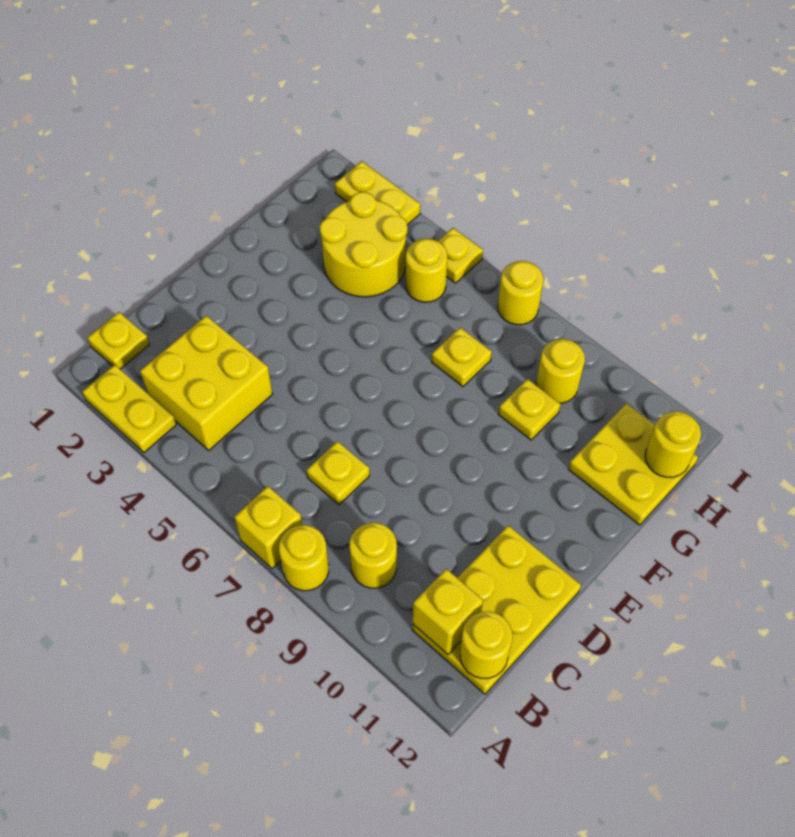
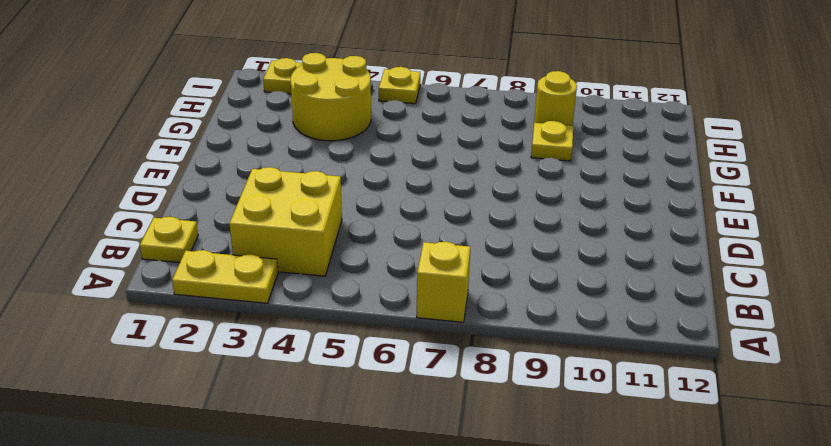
none -> yellow round brick A8 level 1
none -> yellow round brick B9 level 1
none -> yellow plate B11:D12 level 1

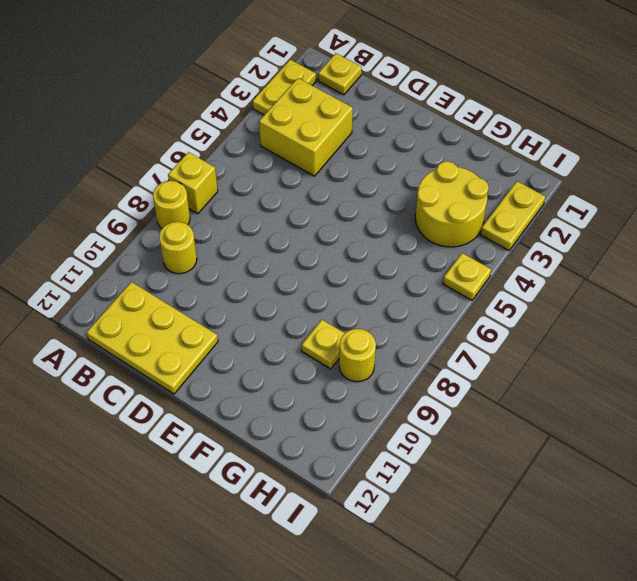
none -> yellow plate C7 level 1
none -> yellow plate G7 level 1
none -> yellow plate G11:H12 level 1

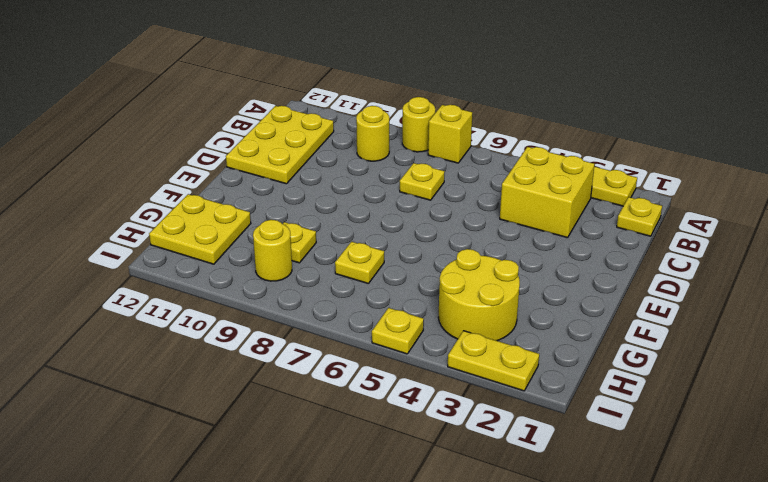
none -> yellow round brick H5 level 1
none -> yellow round brick I7 level 1
none -> yellow brick B11 level 2

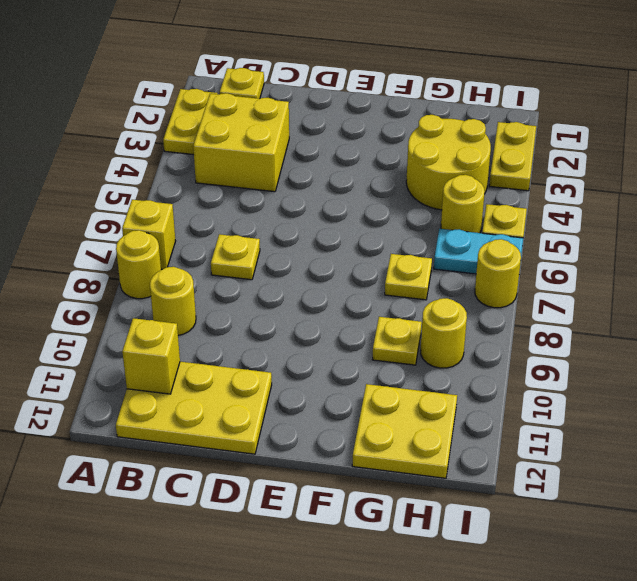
cyan plate H6:I6 level 1 -> none
none -> yellow round brick B12 level 2
none -> yellow round brick H12 level 2

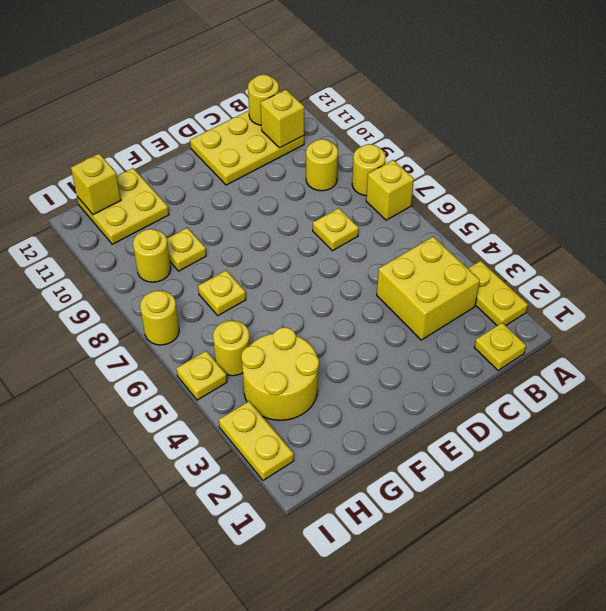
yellow brick H12 level 2 -> yellow round brick H12 level 2

